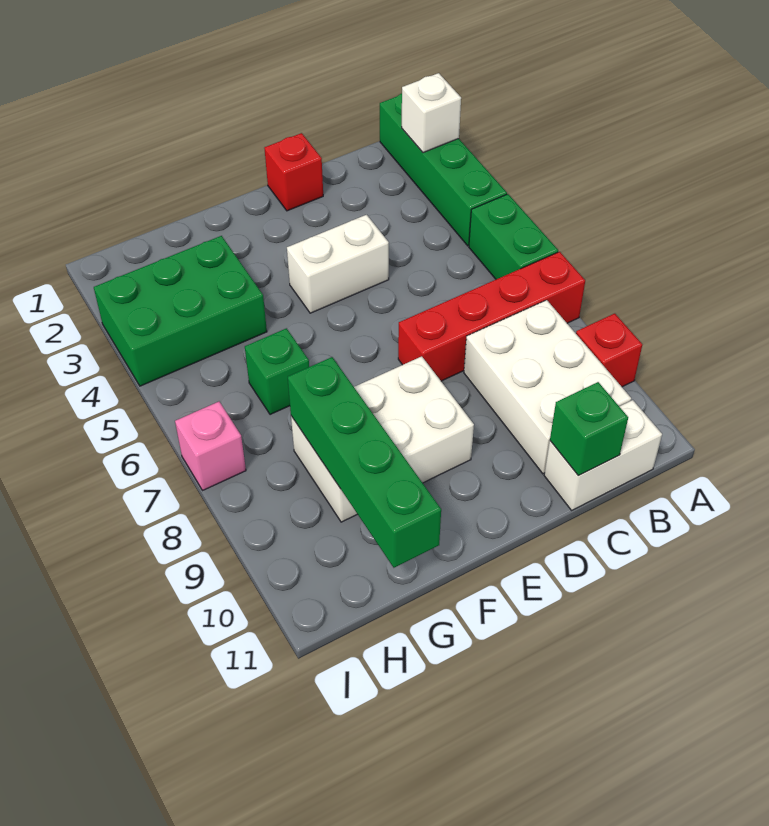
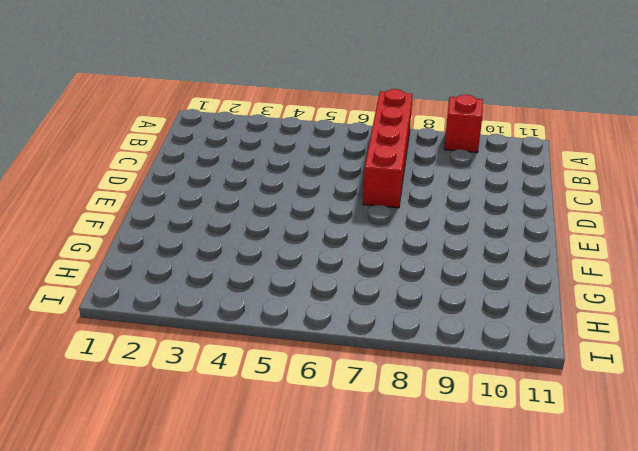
none -> green brick A1:A4 level 1
none -> green brick A5:A6 level 1
none -> white brick B8:C10 level 1

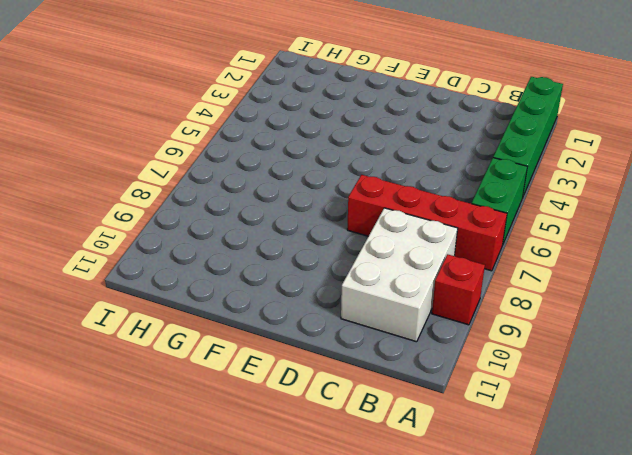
none -> white brick B11:C11 level 1
none -> red brick D1 level 1
none -> white brick D4:E4 level 1

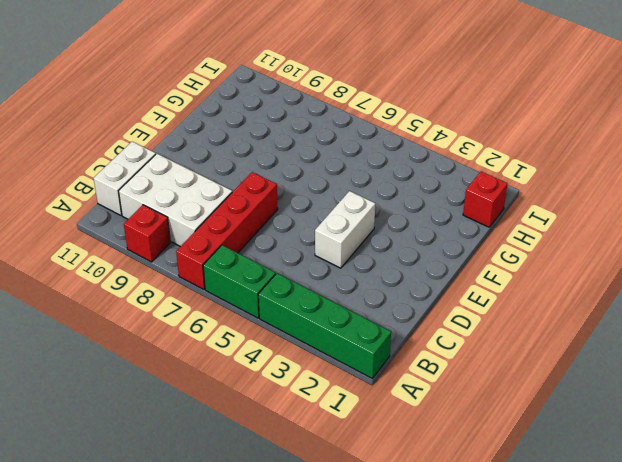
red brick H1 level 1 -> red brick D1 level 1
none -> white brick E8:G9 level 1
none -> green brick G3:I4 level 1
none -> green brick G6 level 1

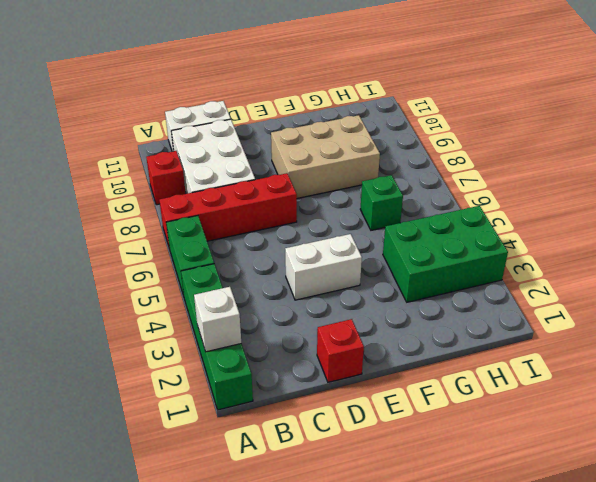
tan brick E8:G9 level 1 -> white brick E8:G9 level 1
none -> pink brick I7 level 1
none -> green brick C11 level 2
none -> green brick G8:G11 level 2

